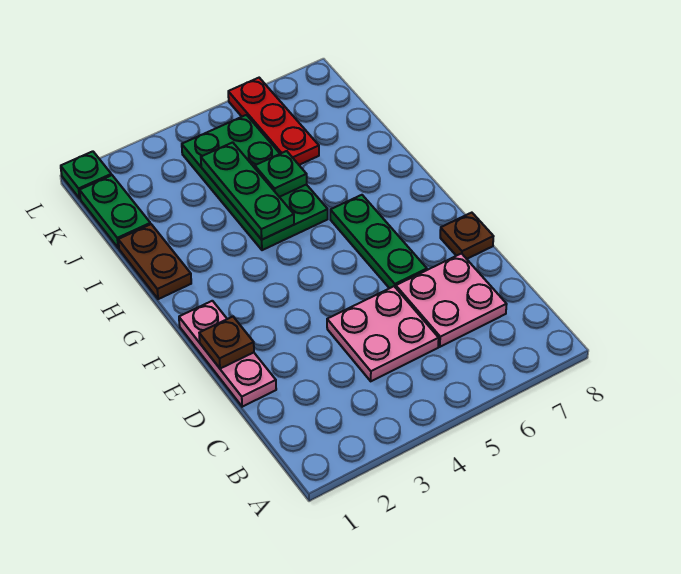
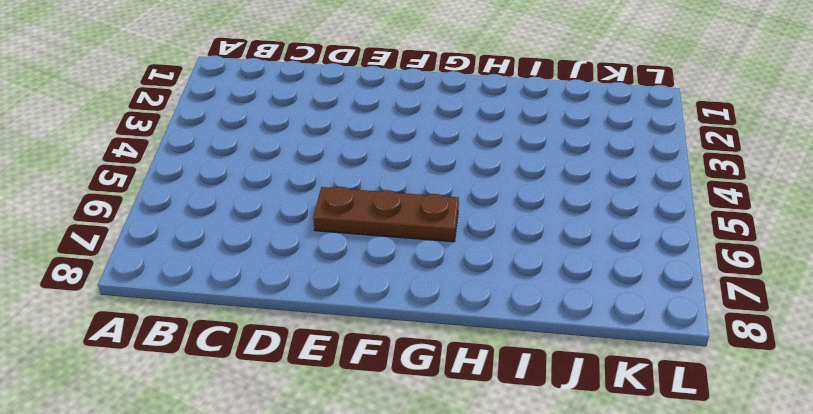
brown plate E6:G6 level 1 -> green plate E6:G6 level 1
none -> pink plate C4:D5 level 1
none -> pink plate C6:D7 level 1
none -> pink plate D1:F1 level 1

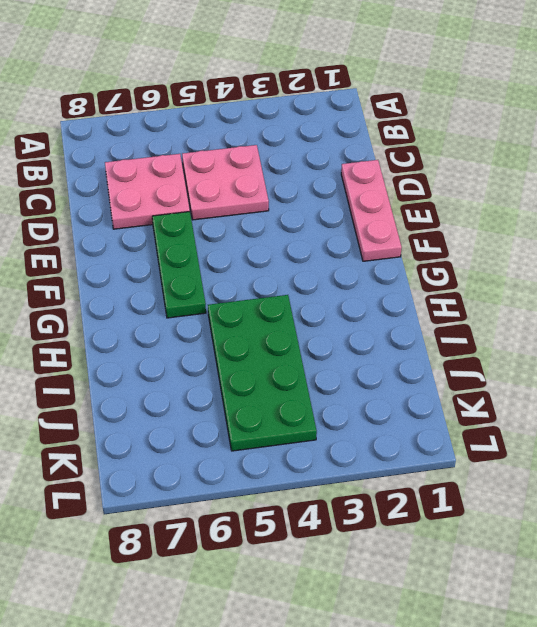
none -> brown plate E8 level 1
none -> brown plate H1:I1 level 1
none -> green plate J1:K1 level 1

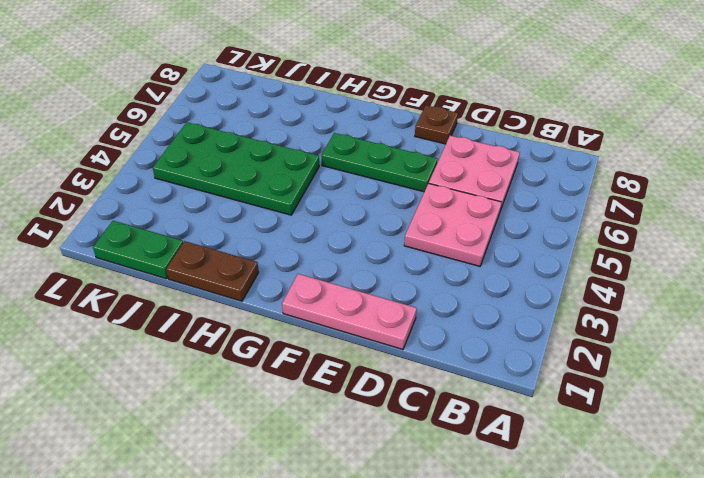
none -> red plate J6:L6 level 1
none -> green plate L1 level 1
none -> brown plate E1 level 2

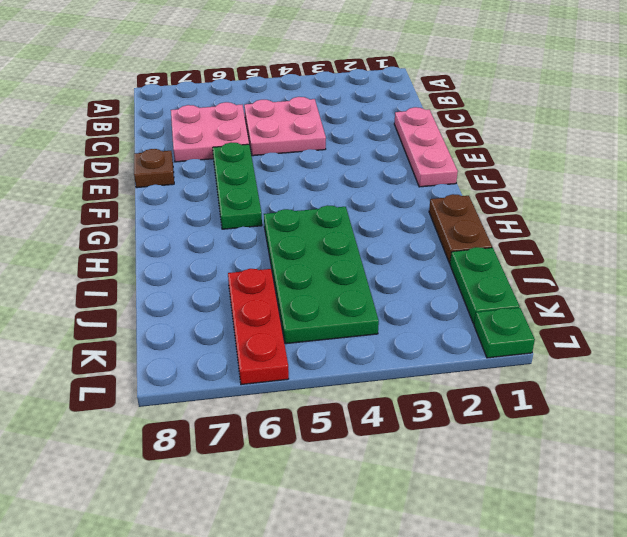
none -> brown plate E1 level 2
none -> green plate H4:J4 level 2
none -> green plate I5 level 2

